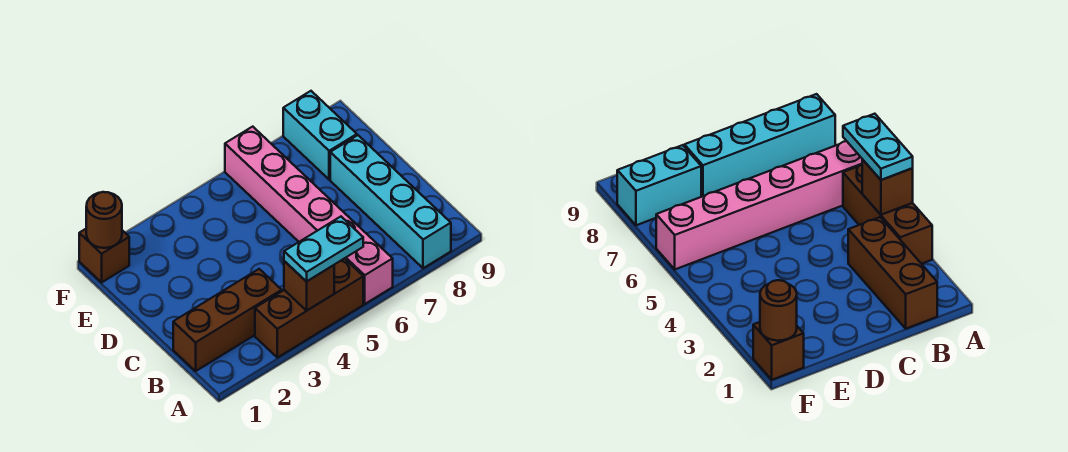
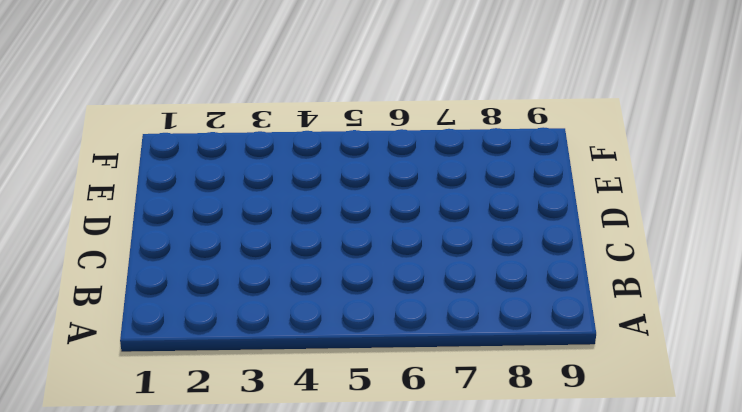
none -> brown brick A3:A5 level 1
none -> pink brick A6:F6 level 1

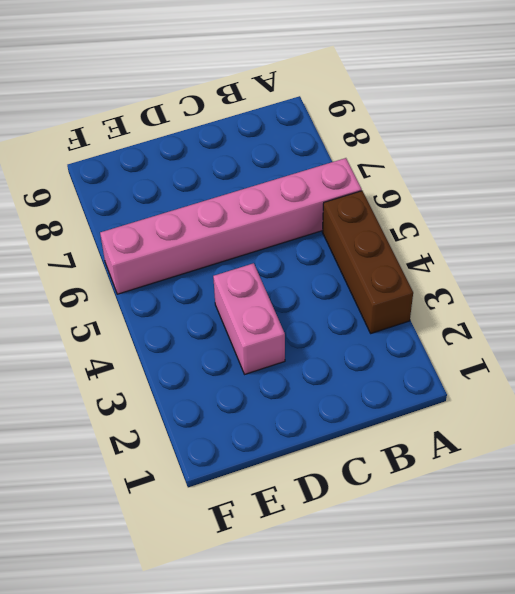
pink brick D3:D4 level 1 -> none
none -> cyan brick A8:D8 level 1
none -> brown brick B1:B3 level 1

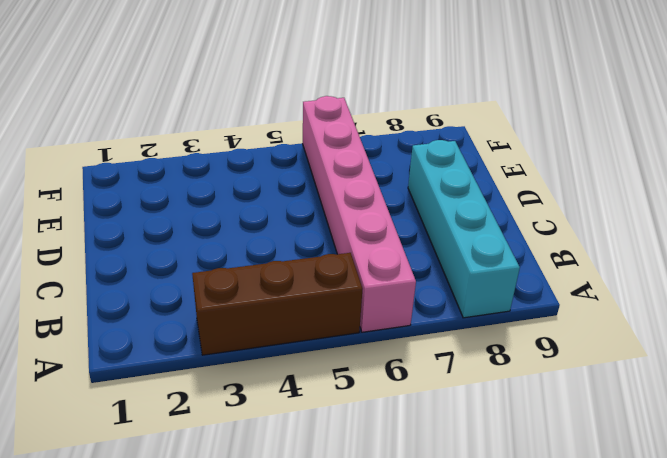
none -> brown brick B1:B3 level 1
none -> cyan brick E8:F8 level 1

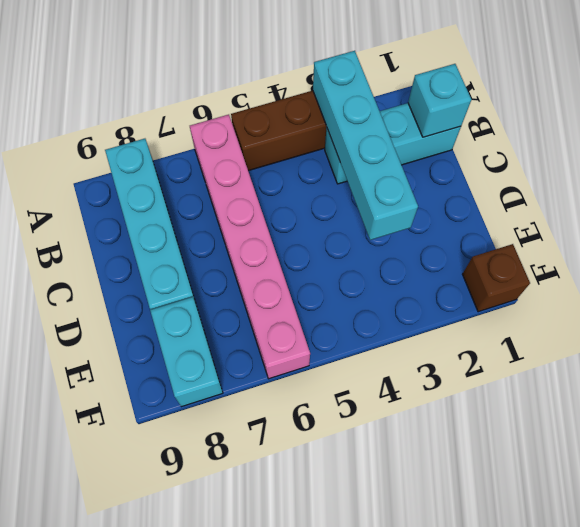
cyan brick A3:D3 level 2 -> none
cyan brick B1:B3 level 1 -> brown brick B1:B3 level 1
cyan brick B1 level 2 -> none
none -> brown brick A4 level 2
none -> brown round brick F1 level 2

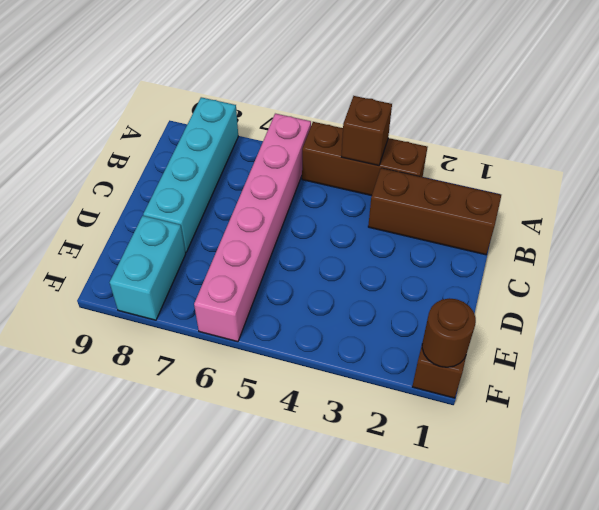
none -> cyan plate A4:A5 level 3

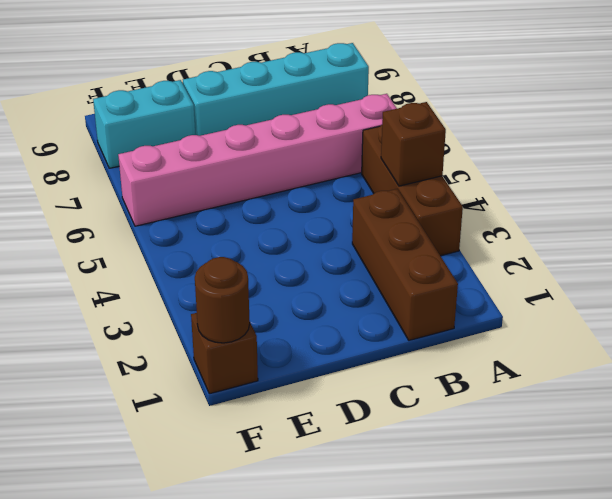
none -> cyan plate A4:A5 level 3

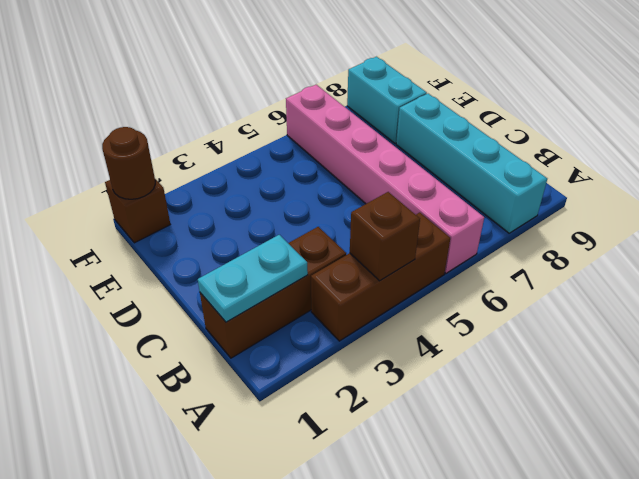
cyan plate B1:B2 level 2 -> cyan plate A4:A5 level 3

